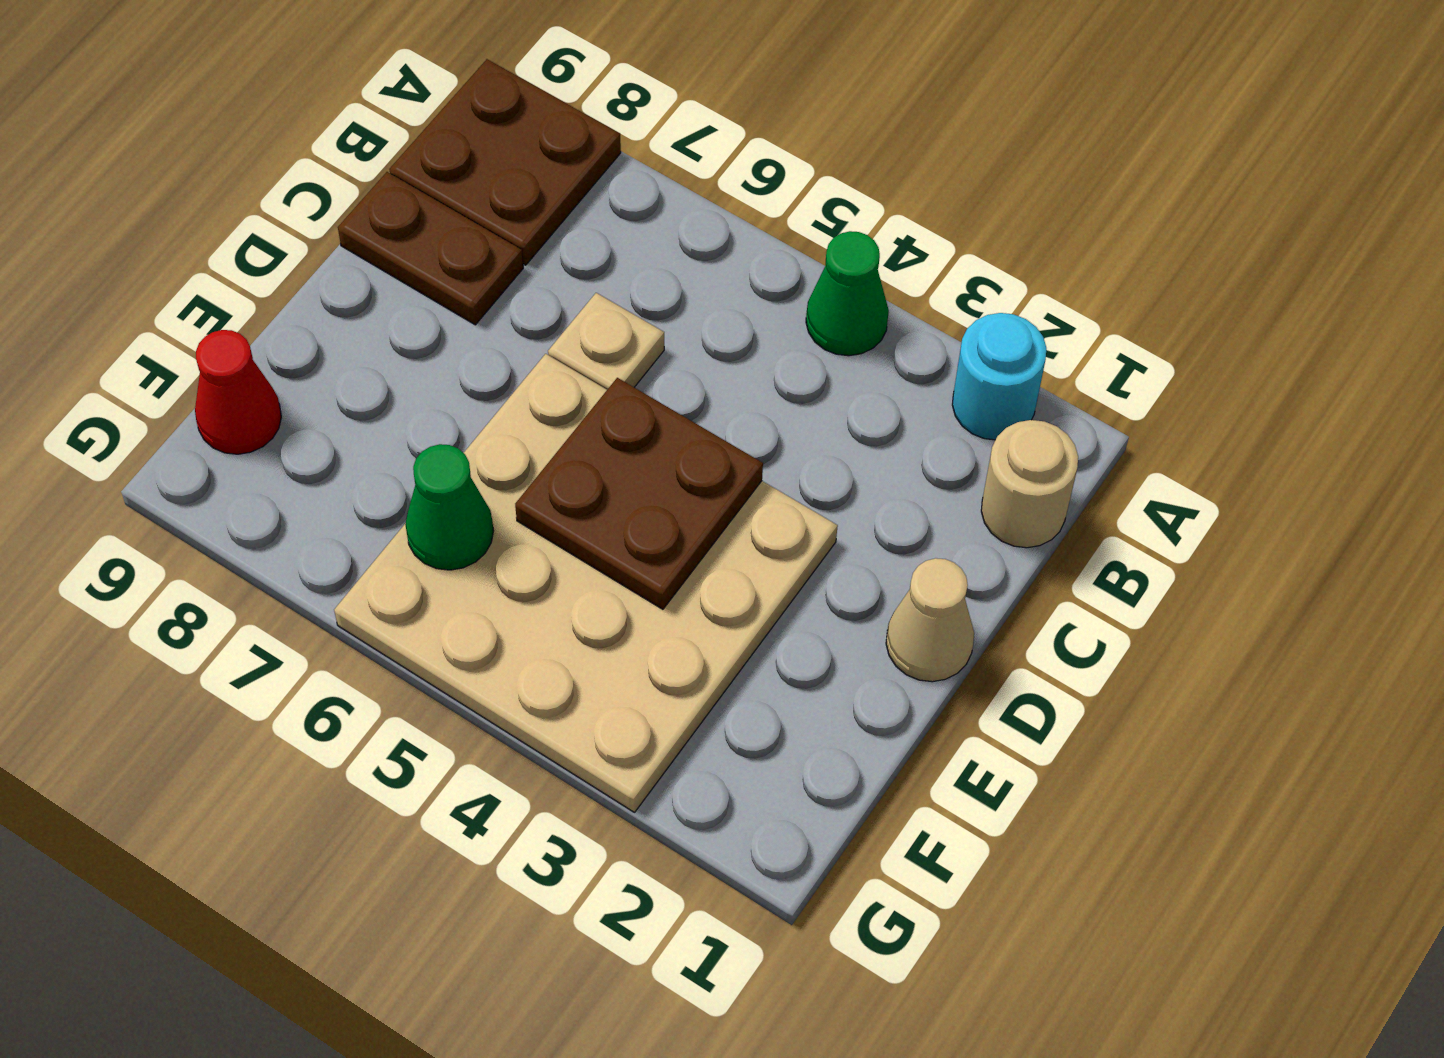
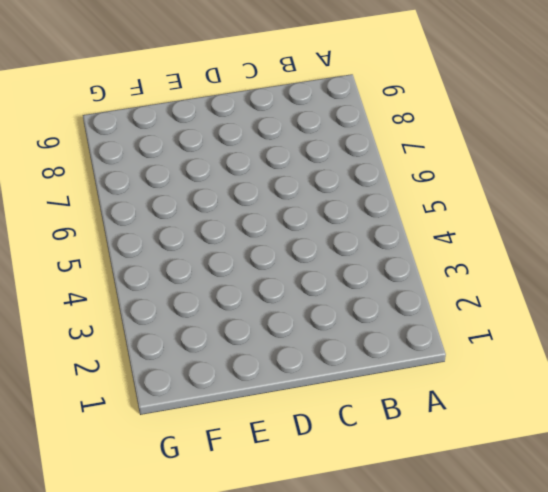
none -> cyan round brick A2 level 1
none -> green cone A4 level 1

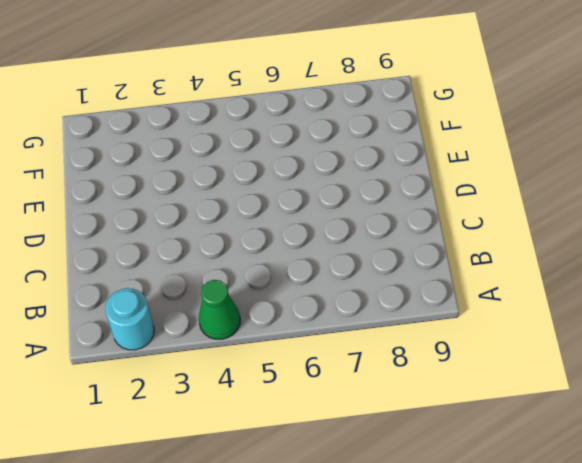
none -> brown plate A8:B9 level 1
none -> tan round brick B1 level 1

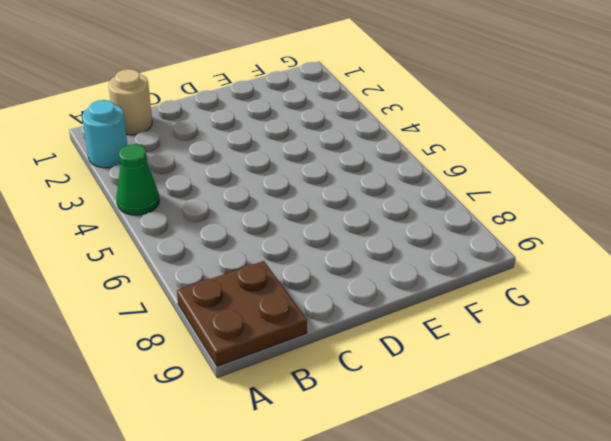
none -> tan plate C6 level 1
none -> brown plate C8:C9 level 1

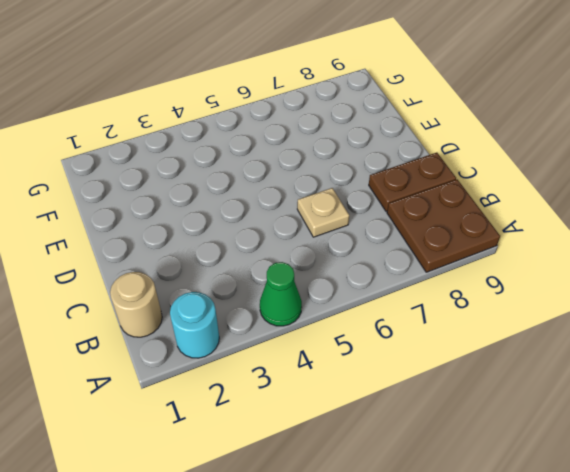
none -> tan cone D1 level 1
none -> tan plate D3:G6 level 1

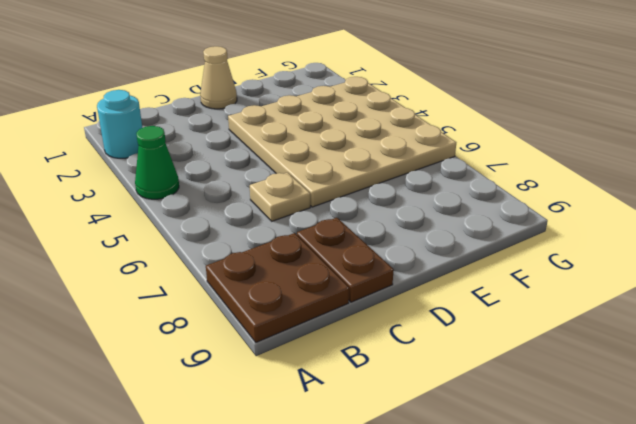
none -> tan round brick B1 level 1
none -> red cone F9 level 1

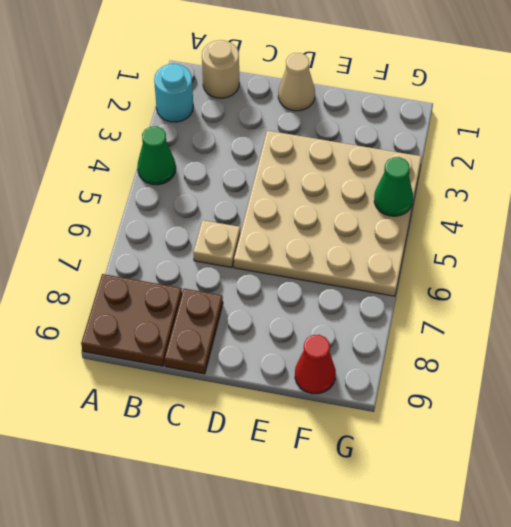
green cone G4 level 2 -> green cone F6 level 2
none -> brown plate D4:E5 level 2

